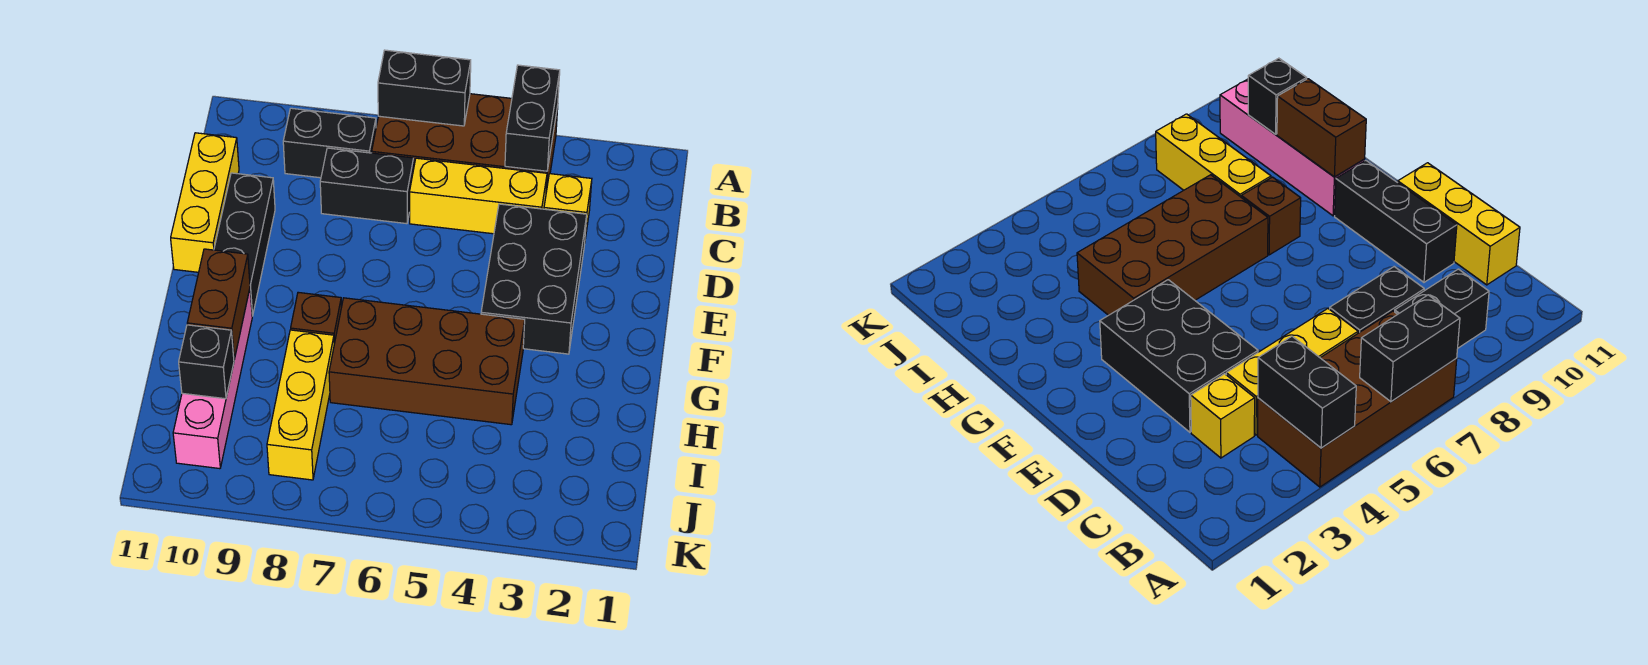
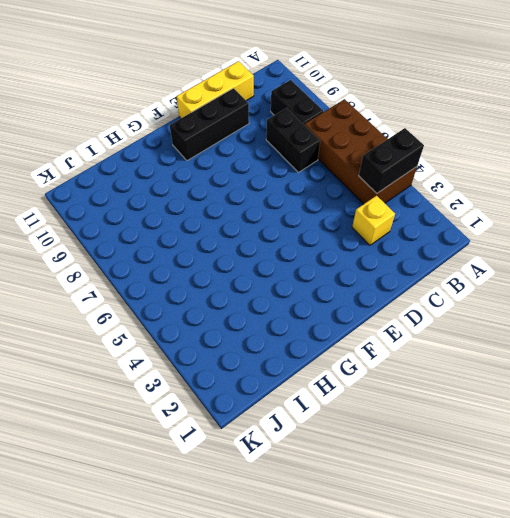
none -> yellow brick C4:C6 level 1
none -> black brick D3:F4 level 1
none -> brown brick G4:H7 level 1

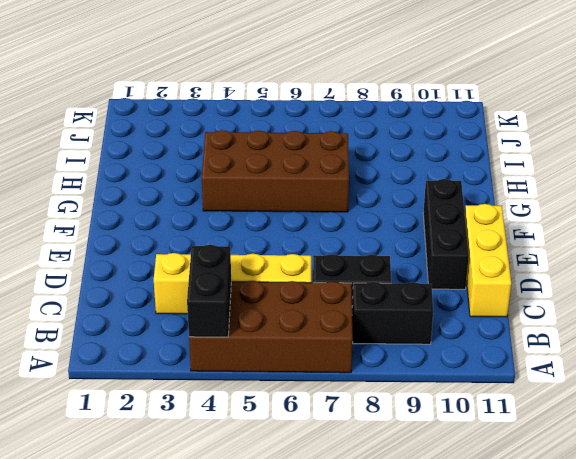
none -> black brick D3:F4 level 1
none -> brown brick G8 level 1
none -> pink brick G10:J10 level 1

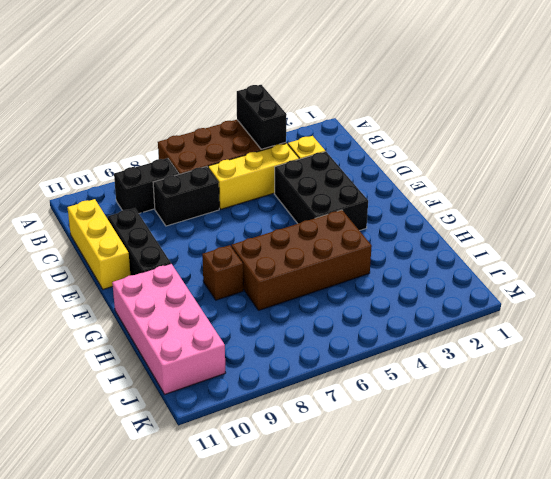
pink brick G10:J11 level 1 -> pink brick G10:J10 level 1
none -> yellow brick H8:J8 level 1
none -> black brick A6:A7 level 2
none -> brown brick G10:H10 level 2

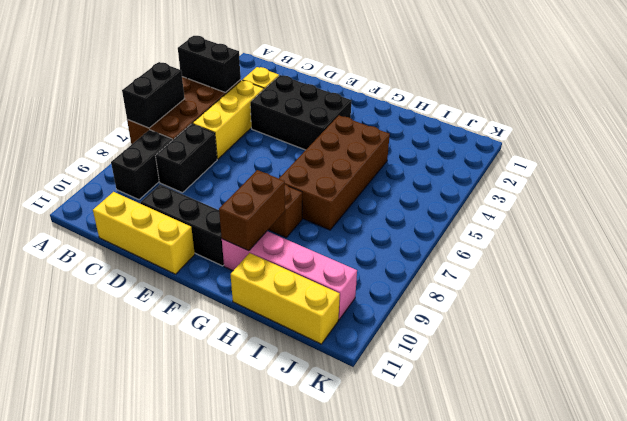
brown brick G9:G10 level 2 -> brown brick G10:H10 level 2
yellow brick H11:J11 level 1 -> yellow brick H8:J8 level 1
none -> black brick I10 level 2

